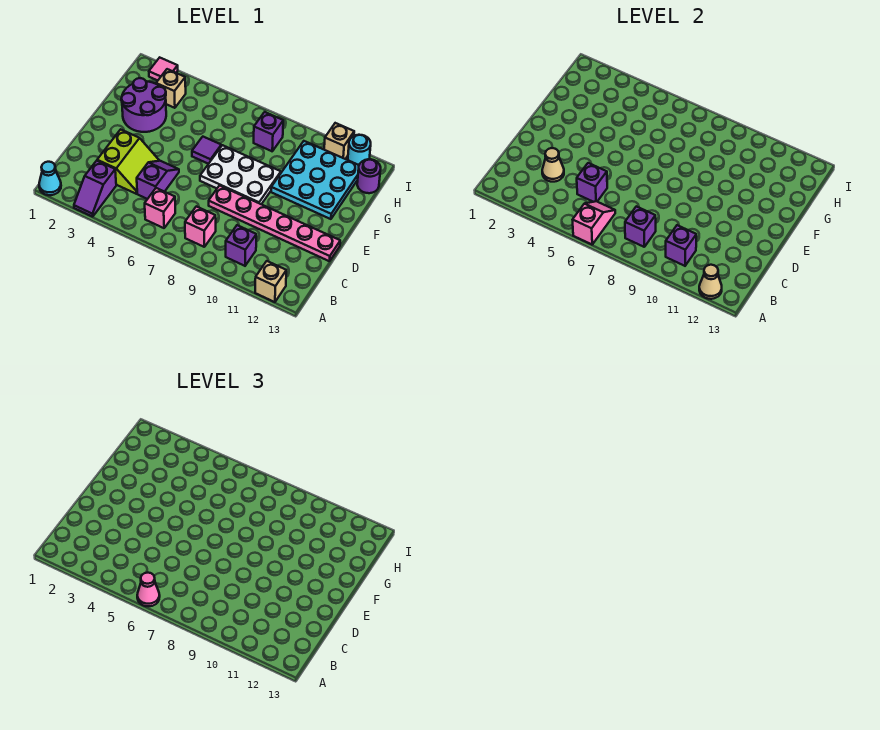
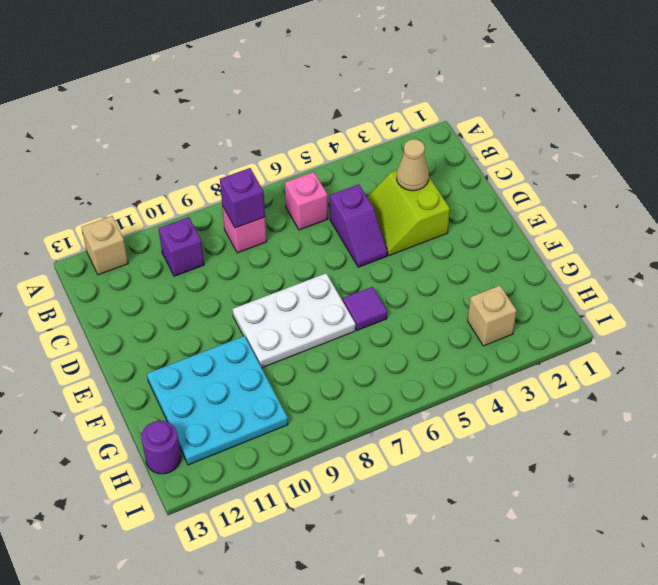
none -> cyan cone A1 level 1
none -> purple slope A3:B3 level 1 top B
none -> pink plate D8:D13 level 1

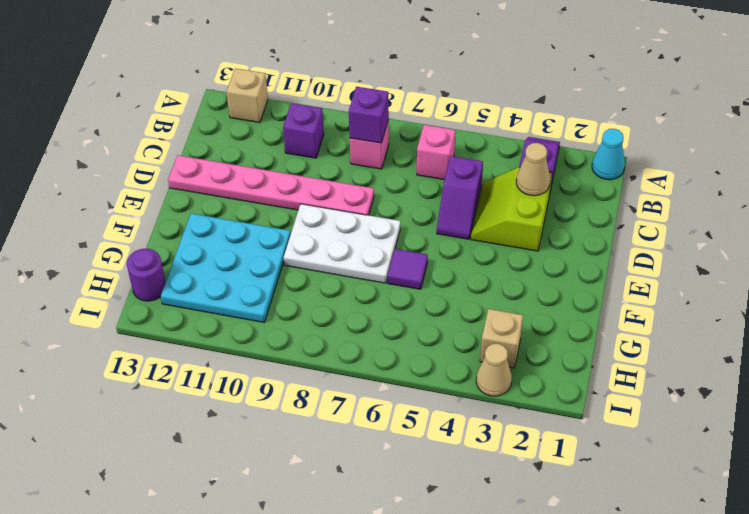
tan cone I3 level 1 -> tan cone A12 level 2
none -> purple round brick F2:G3 level 1
none -> purple brick H8 level 1
none -> pink tile I2 level 1

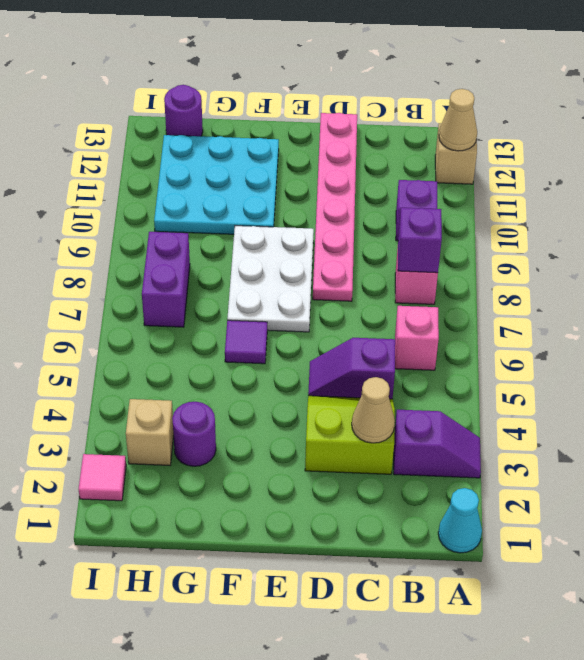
purple round brick G3 level 1 -> purple round brick F2:G3 level 1
purple brick H7:H8 level 1 -> purple brick H8 level 1
none -> tan brick I11 level 1
none -> cyan round brick I12 level 1
none -> pink slope A6:B6 level 2 top A

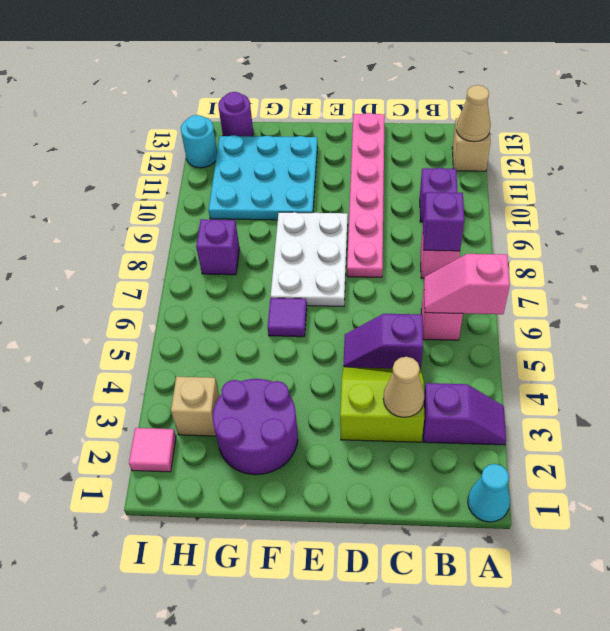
none -> tan brick I11 level 1
none -> purple brick B10 level 2
none -> purple brick C5 level 2

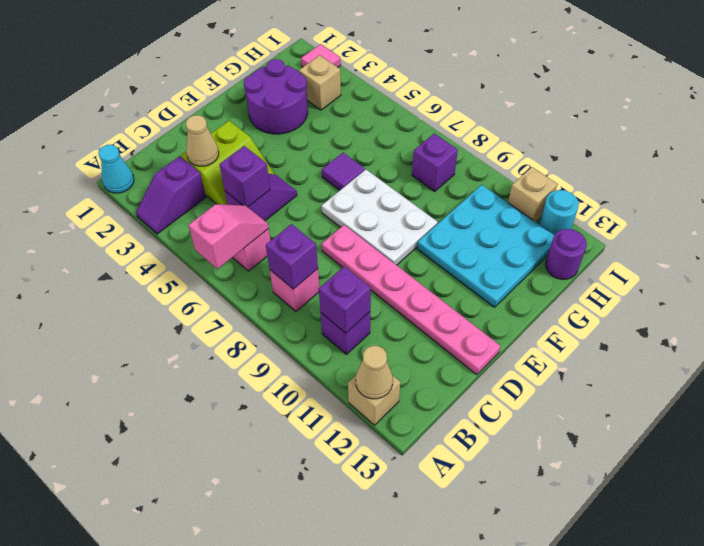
none -> pink cone A6 level 3

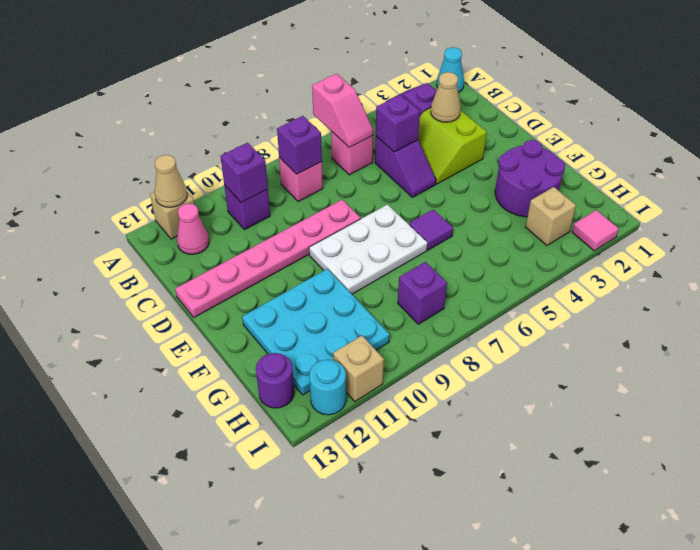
pink cone B12 level 1 -> pink cone A6 level 3

